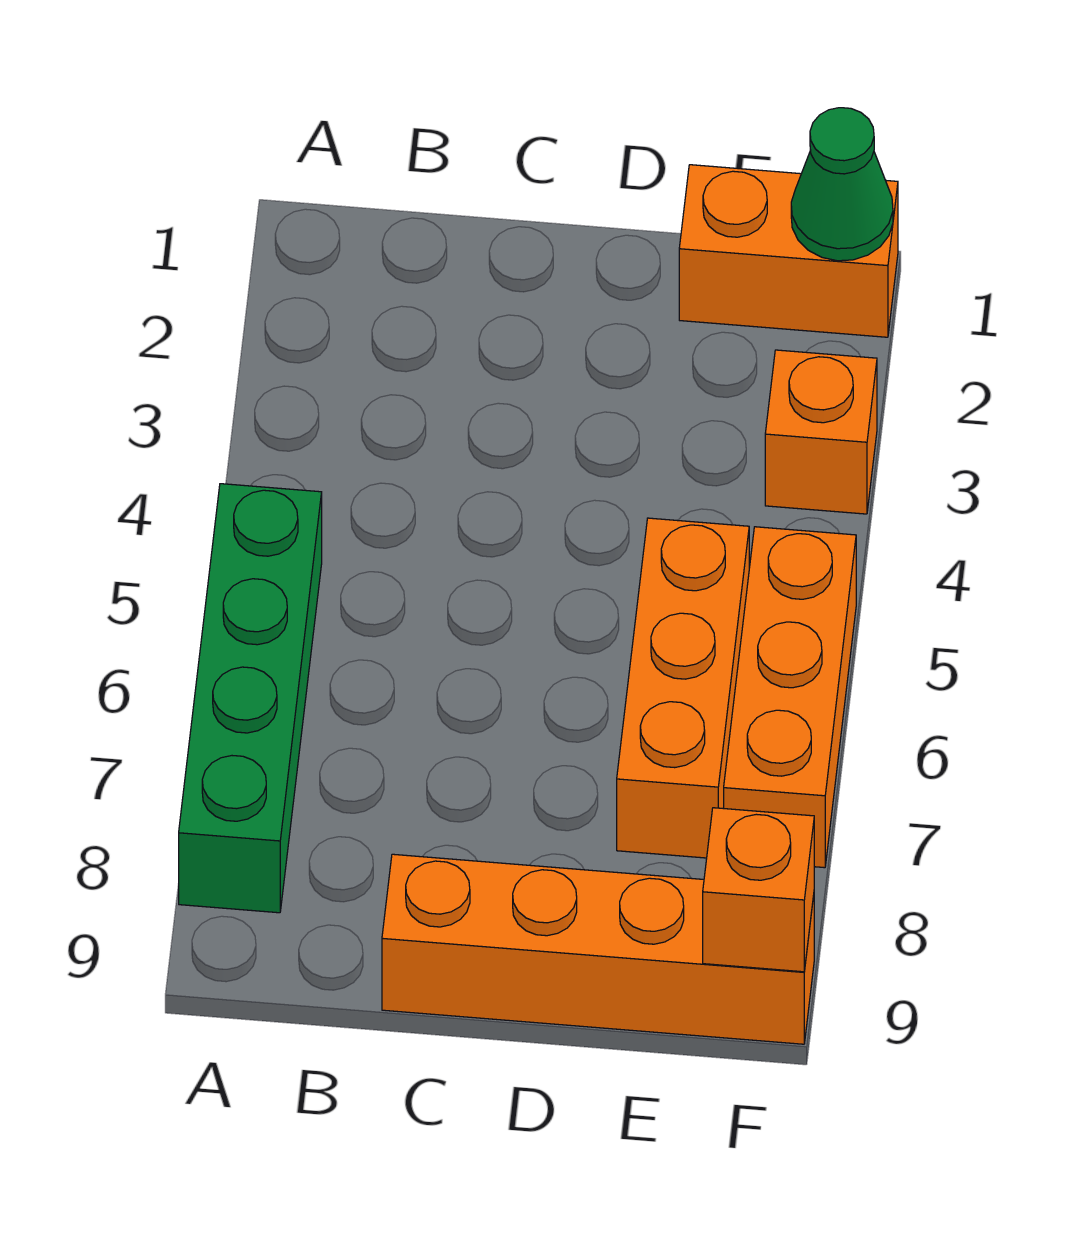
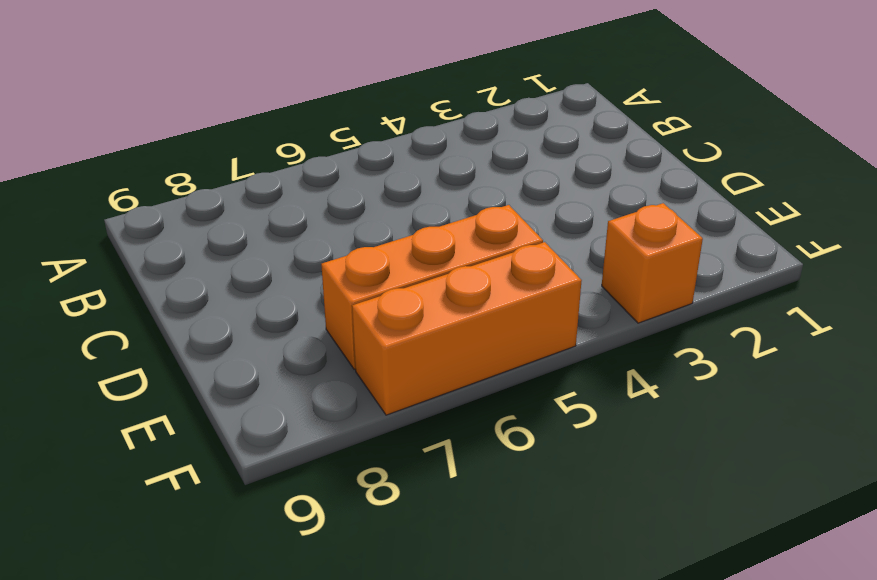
none -> green brick A5:A8 level 1
none -> orange brick C9:F9 level 1

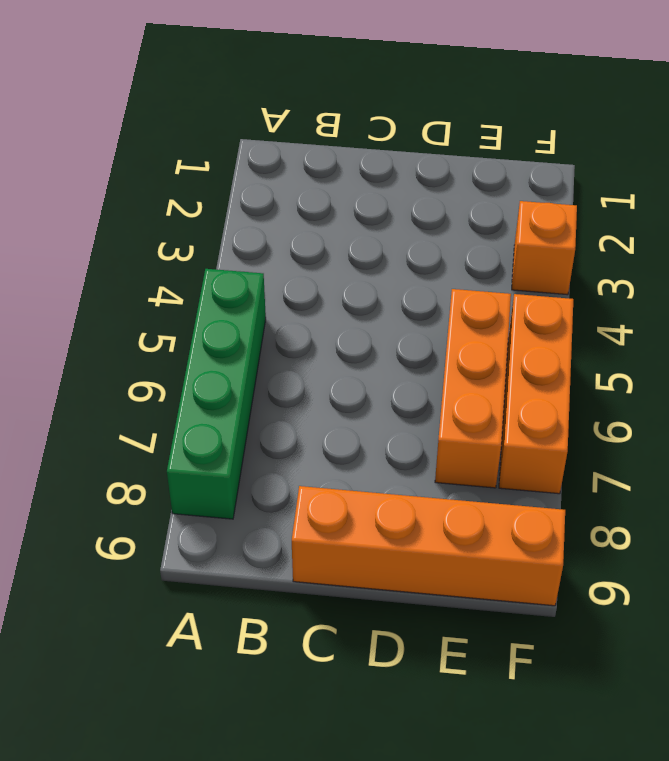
none -> orange brick E1:F1 level 1
none -> green cone F1 level 2

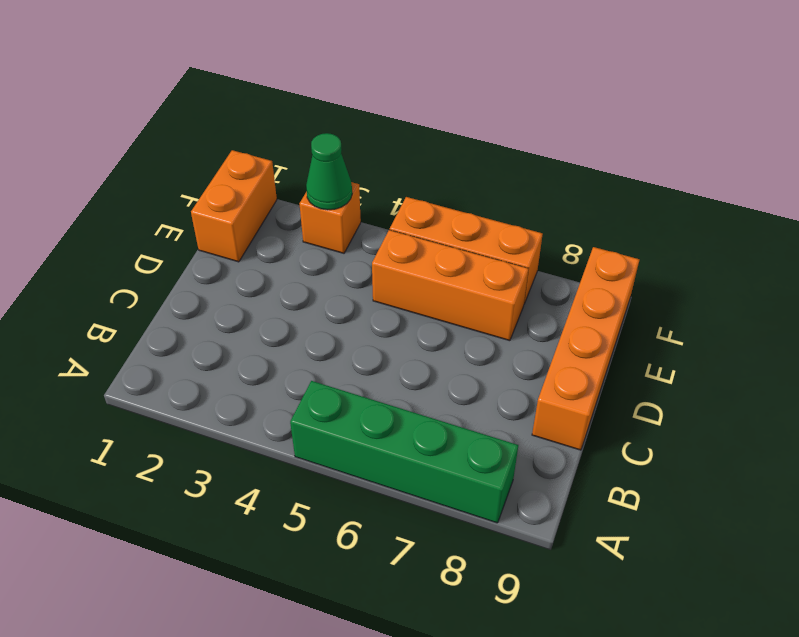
green cone F3 level 2 -> green cone F1 level 2
none -> orange brick F9 level 2

